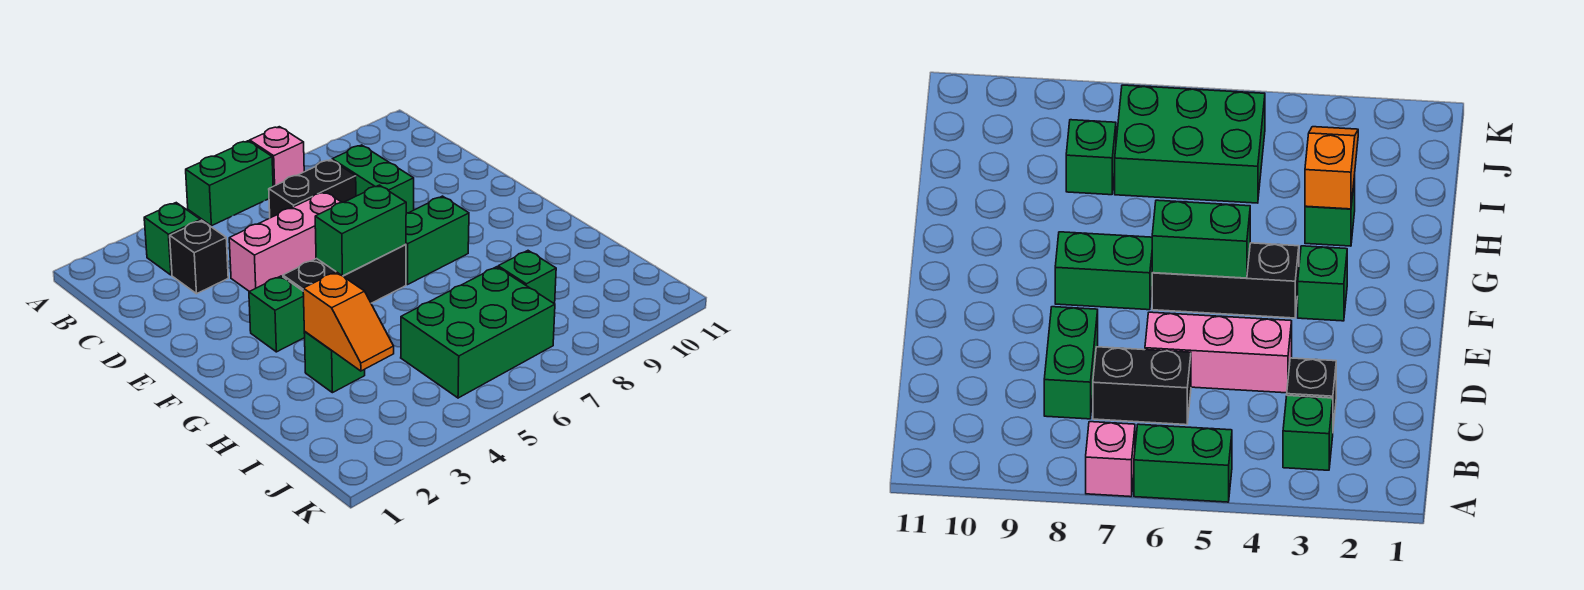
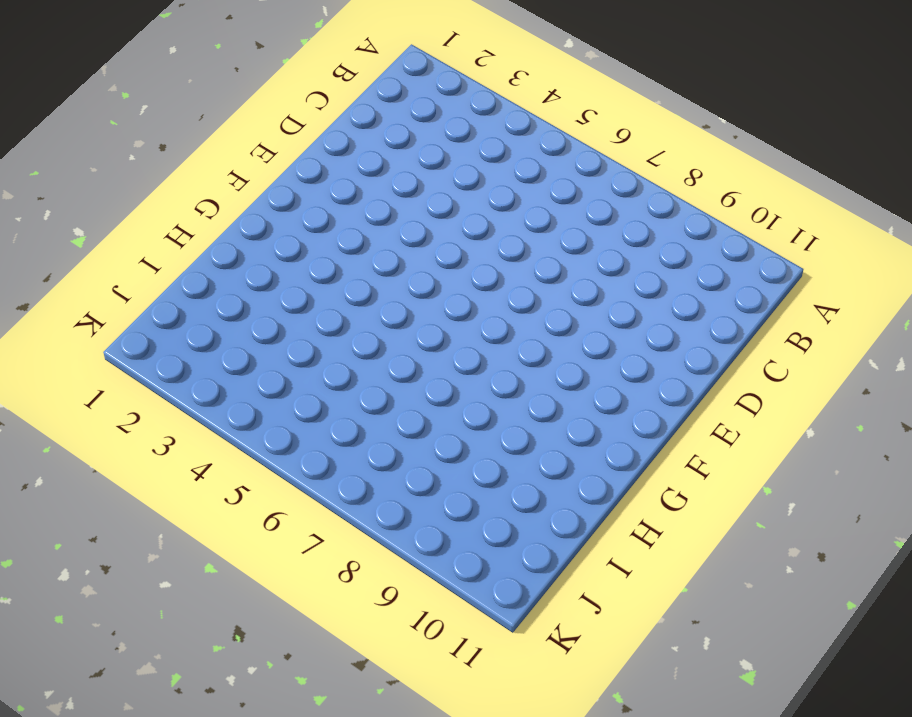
none -> green brick A5:A6 level 1
none -> pink brick A7 level 1
none -> green brick B3 level 1

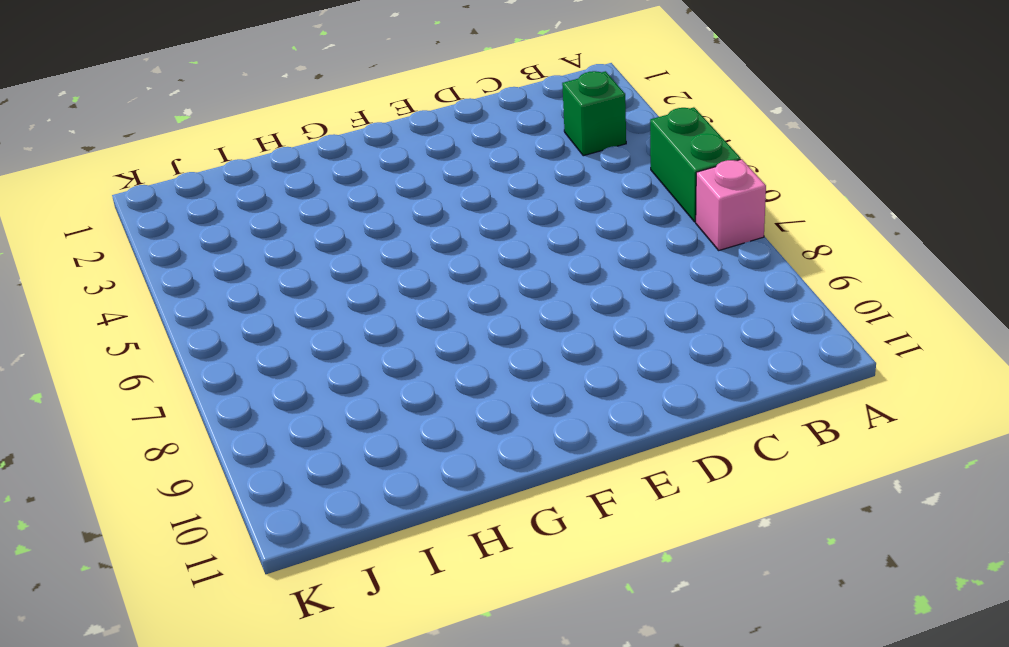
none -> black brick C3 level 1
none -> black brick C6:C7 level 1
none -> green brick C8:D8 level 1

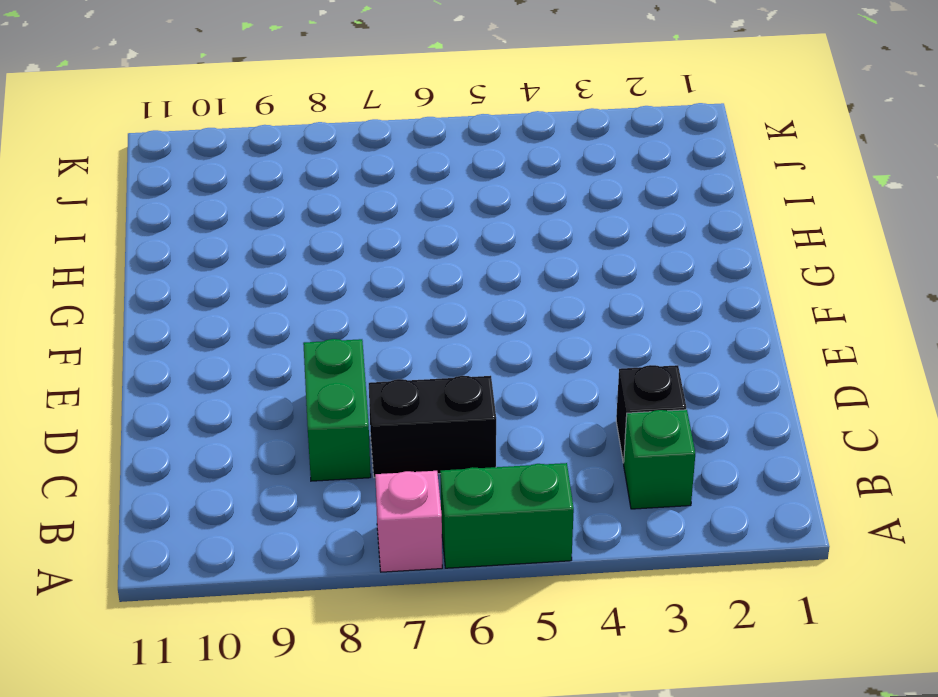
none -> pink brick D4:D6 level 1
none -> green brick F3 level 1
none -> black brick F4:F6 level 1

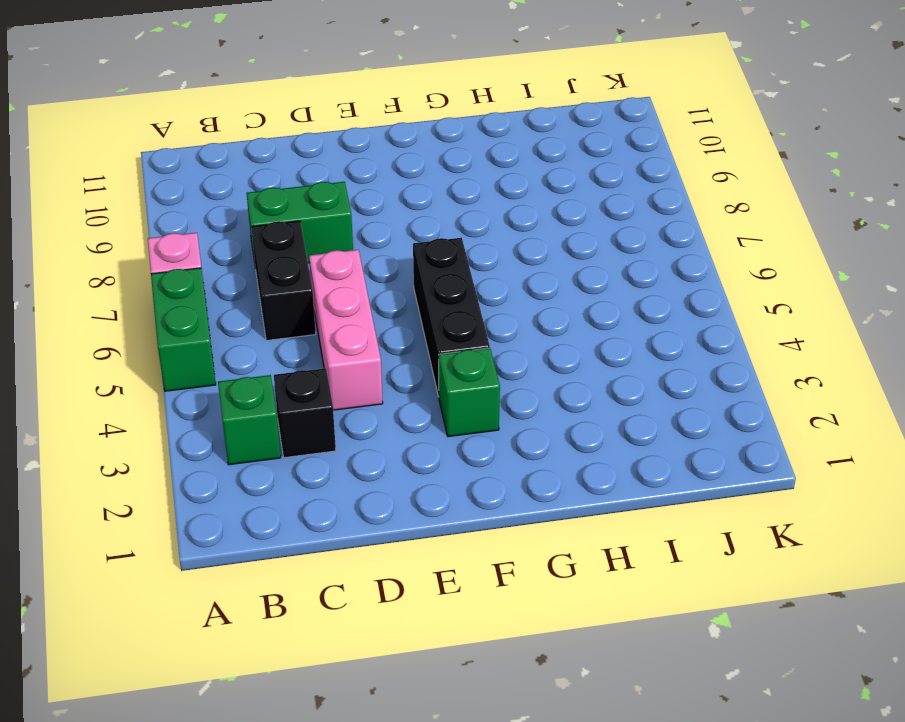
none -> green brick F7:F8 level 1
none -> green brick H3 level 1
none -> green brick I5:J7 level 1

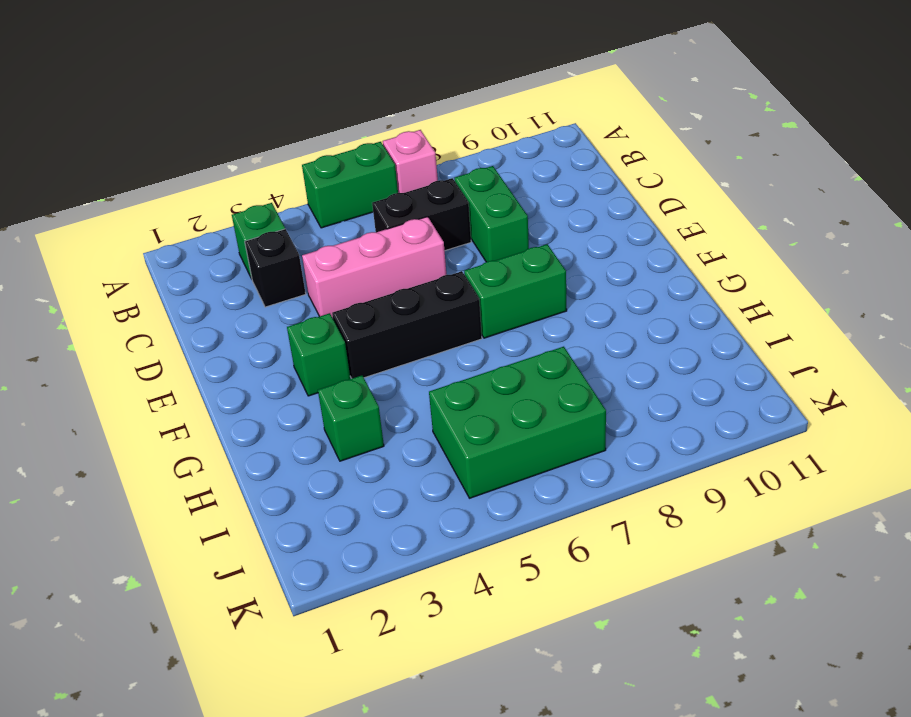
none -> green brick I8 level 1
none -> green brick F5:F6 level 2
none -> orange slope H3:I3 level 2 top H

